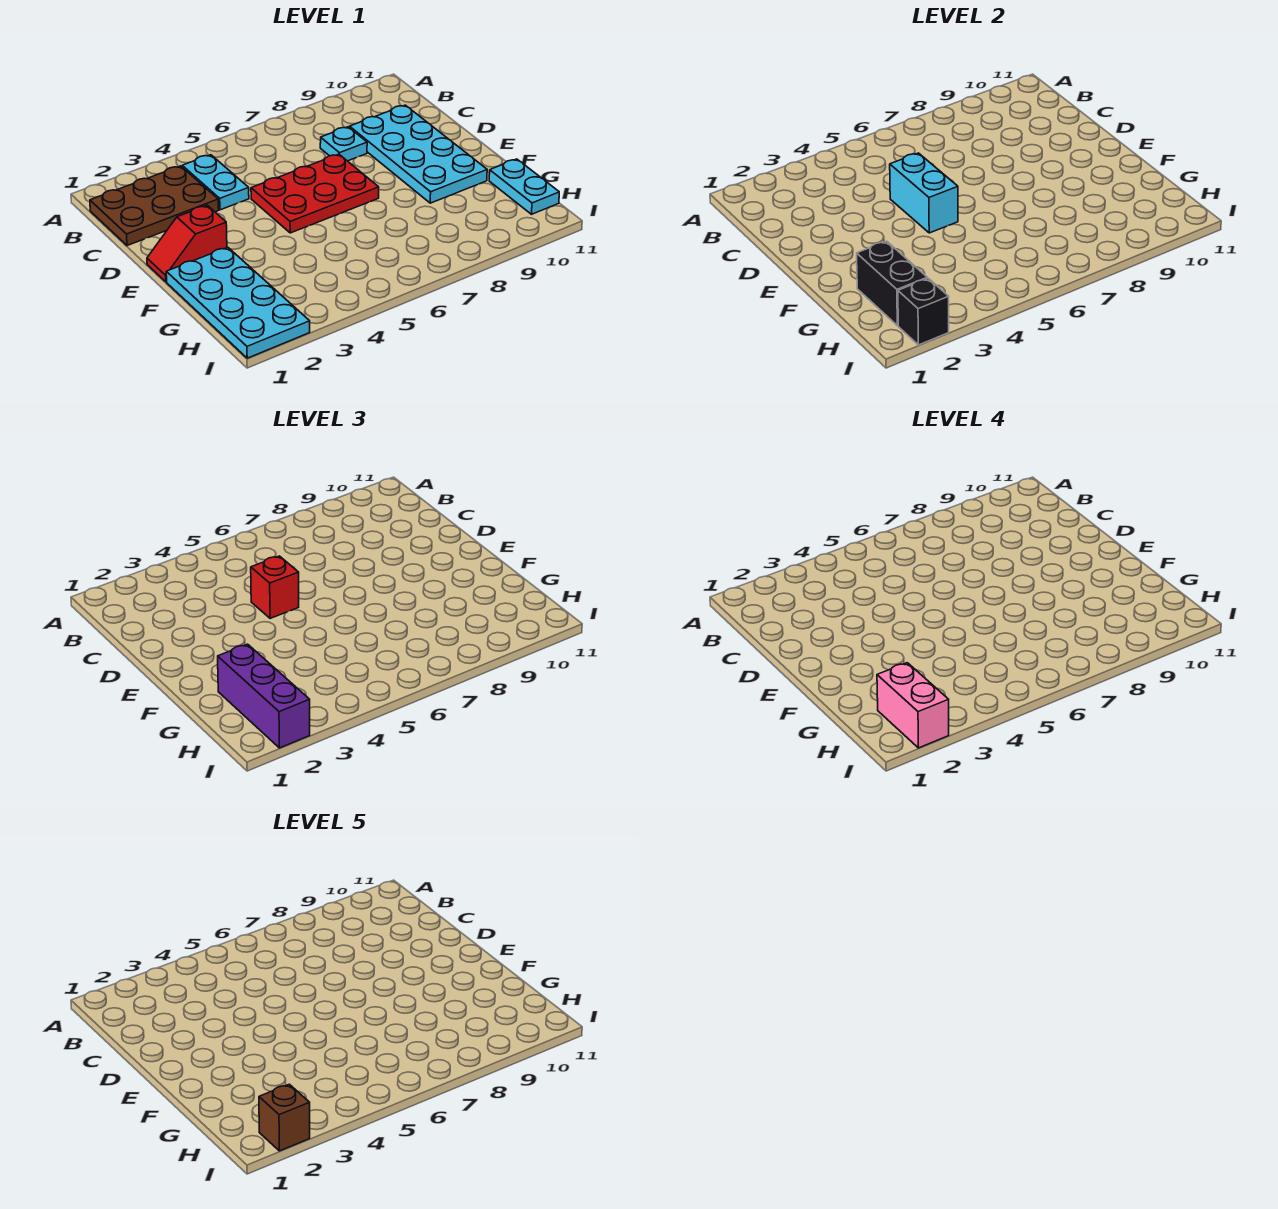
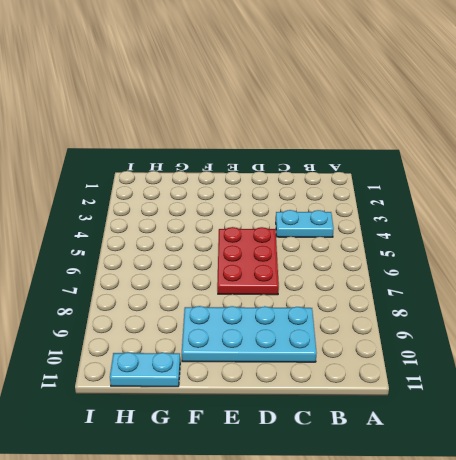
none -> brown plate B1:C3 level 1
none -> cyan plate C8 level 1
none -> red slope E1:E2 level 1 top 2

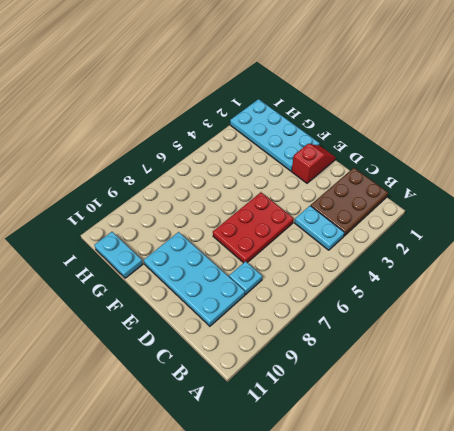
none -> cyan brick D5:E5 level 2
none -> black brick G2:H2 level 2
none -> black brick I2 level 2

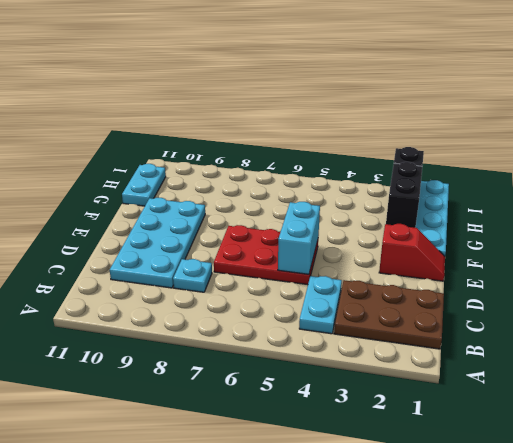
none -> red brick D5 level 3
none -> purple brick G2:I2 level 3
none -> pink brick H2:I2 level 4

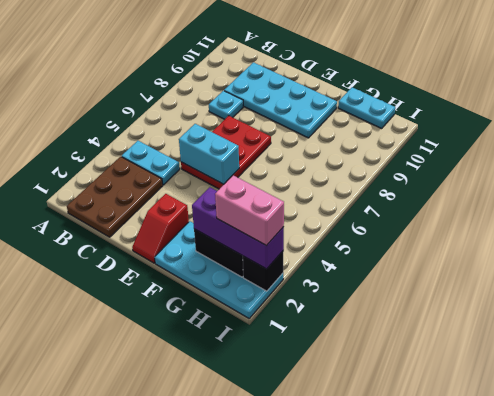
none -> red brick D5 level 3
none -> brown brick I2 level 5

